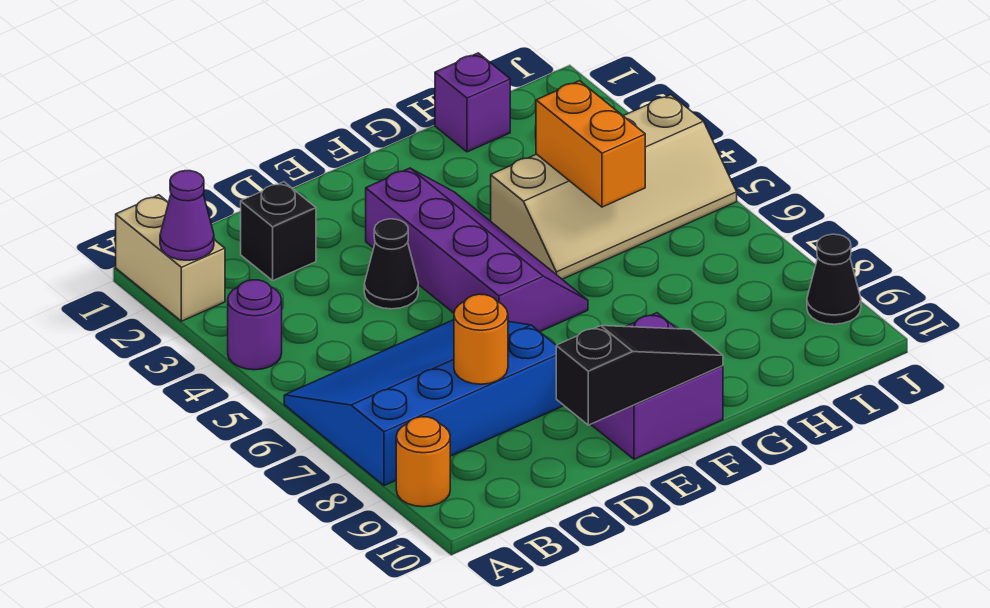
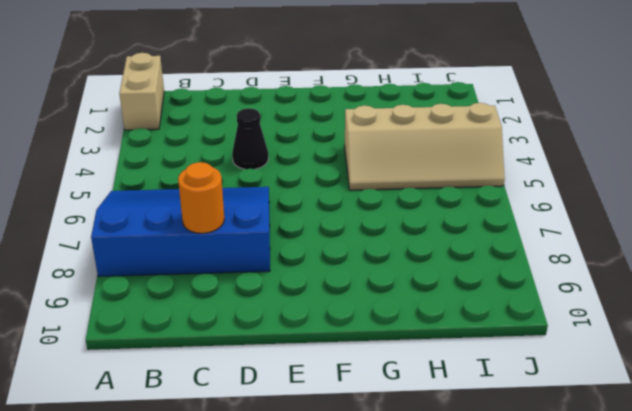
none -> purple round brick A4 level 1
none -> orange round brick A9 level 1
none -> black brick C2 level 1

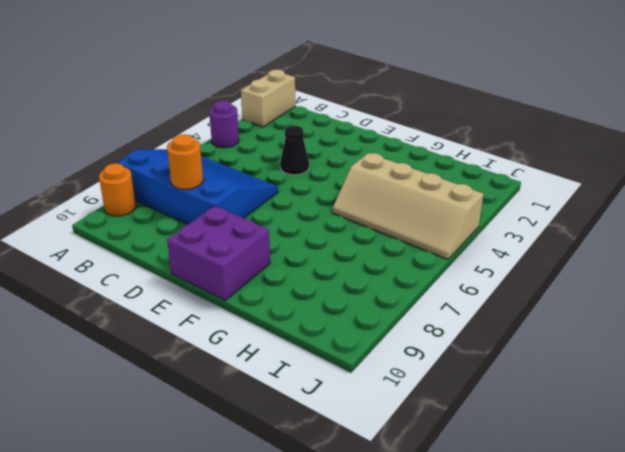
none -> black brick C2 level 1
none -> purple slope E3:F6 level 1 top E
none -> purple brick H1 level 1

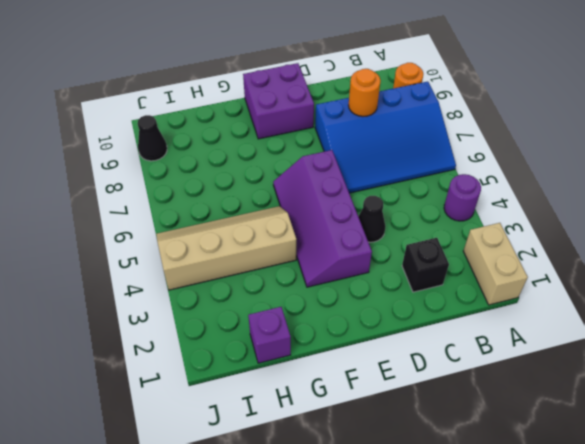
none -> purple cone A2 level 2
none -> black slope D10:F10 level 2 top D
none -> orange brick H4:H5 level 2

